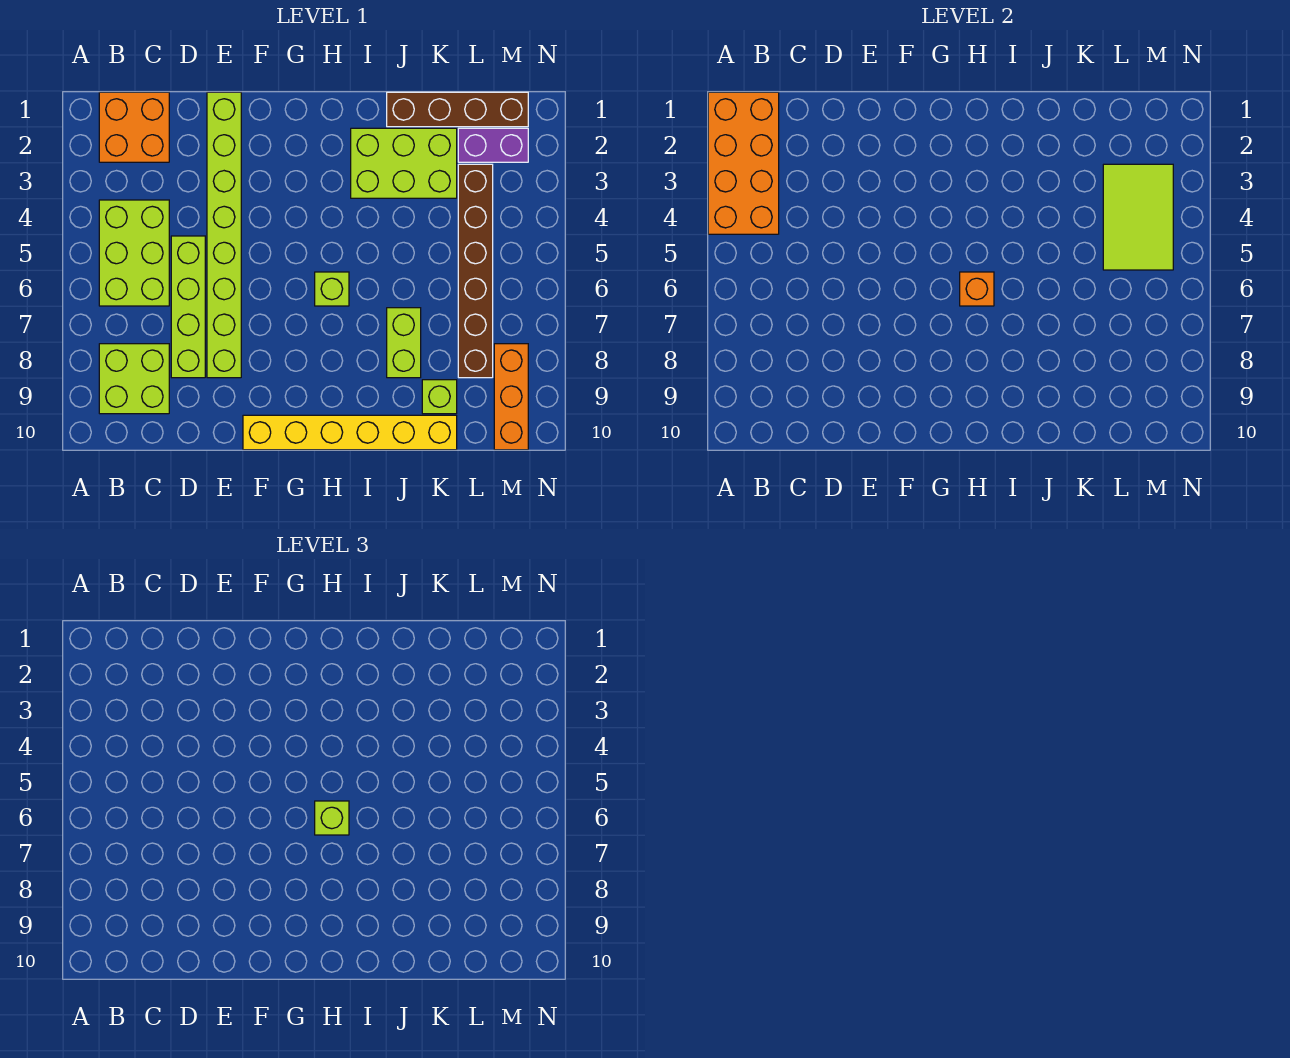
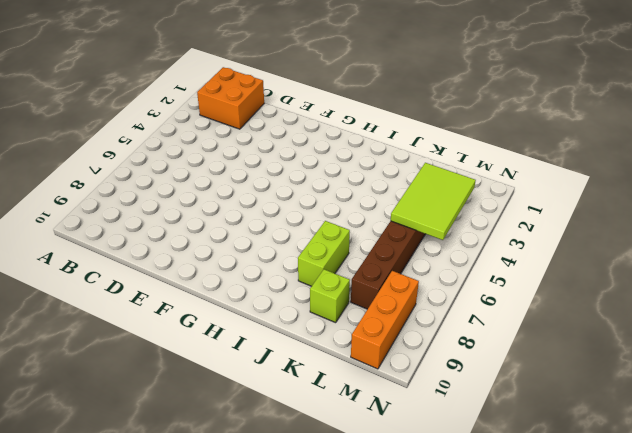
none -> lime brick B4:C6 level 1
none -> lime brick B8:C9 level 1
none -> lime brick D5:D8 level 1

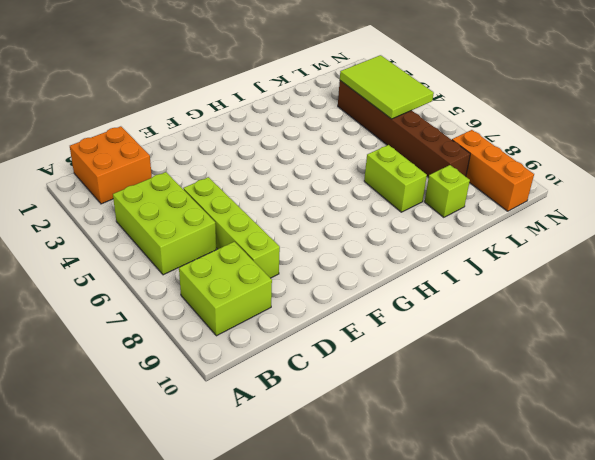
none -> lime brick E1:E8 level 1
none -> yellow brick F10:K10 level 1
none -> lime brick H6 level 1

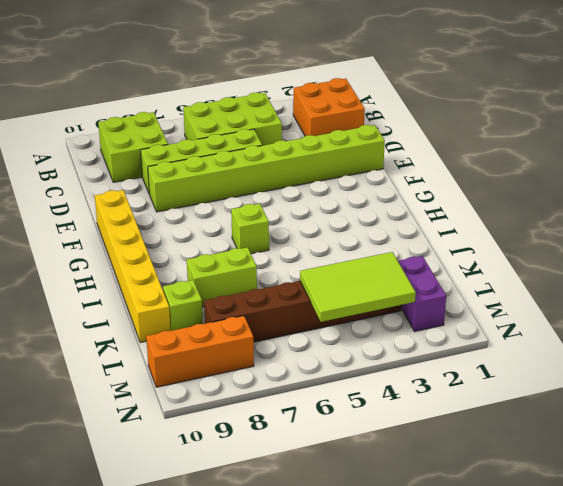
none -> lime brick I2:K3 level 1
none -> brown brick J1:M1 level 1
none -> orange brick A1:B4 level 2

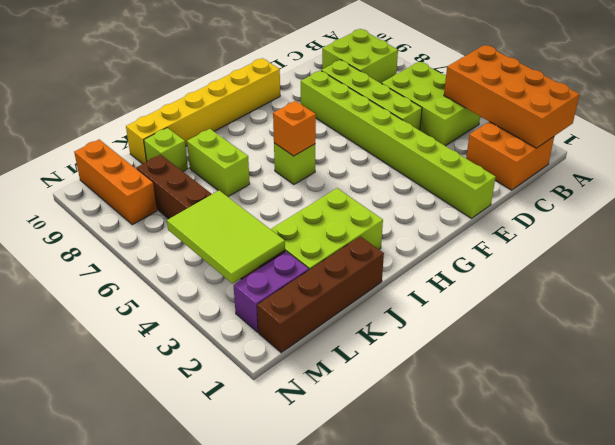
none -> lime brick H6 level 3

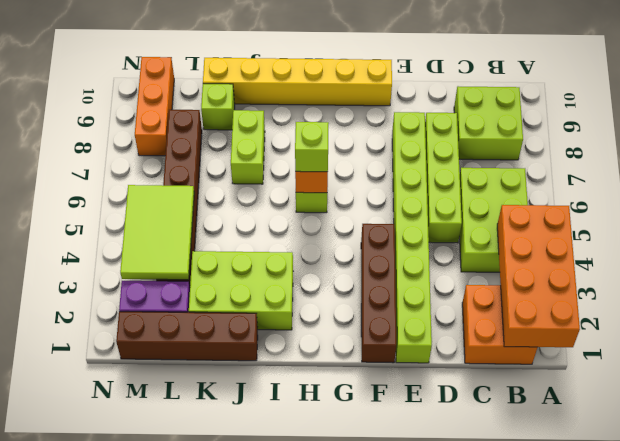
brown brick F1:F4 level 1 -> none

